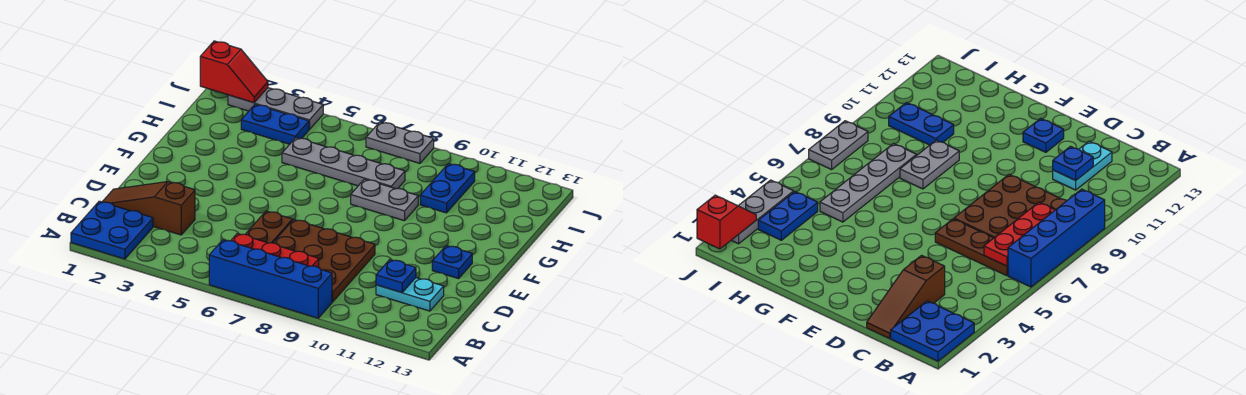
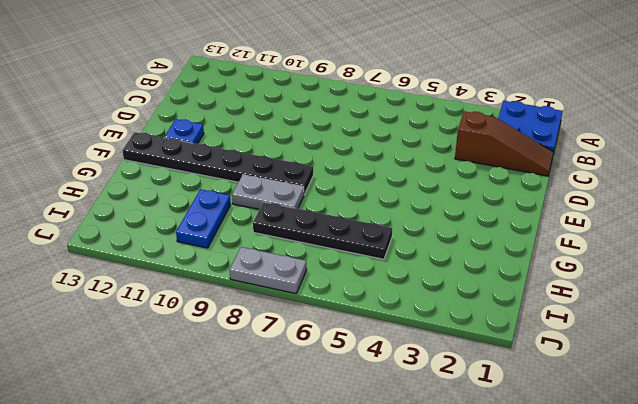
black plate F8:F13 level 1 -> none
black plate H5:H8 level 1 -> grey plate H5:H8 level 1
none -> blue brick A6:A9 level 1
none -> brown plate B6:D6 level 1
none -> brown plate B7:D9 level 1

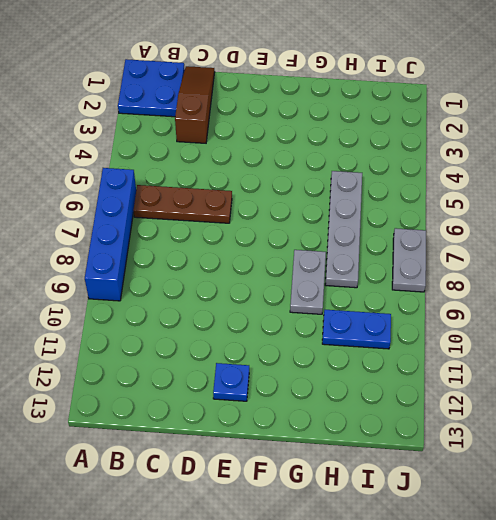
none -> brown plate B7:D9 level 1
none -> cyan plate C11:C12 level 1
none -> blue plate I3:I4 level 1

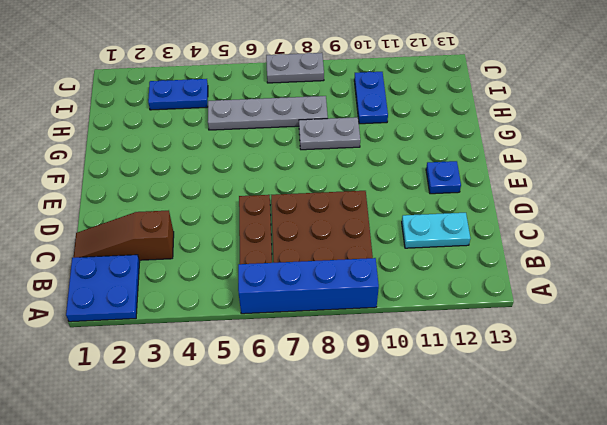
none -> grey plate J2:J4 level 1
none -> red plate B6:B8 level 2
none -> blue plate C11 level 2

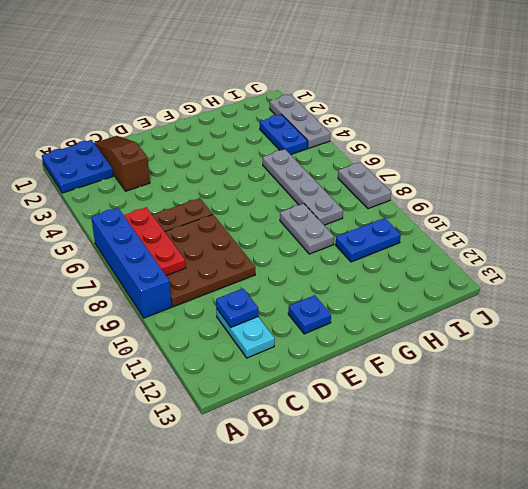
none -> red slope J1:J2 level 2 top 1

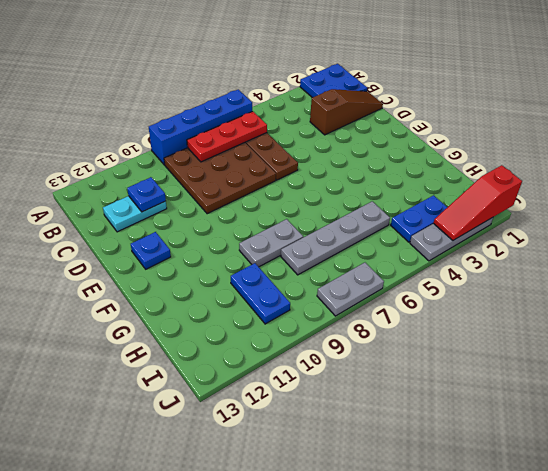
red slope J1:J3 level 2 top 1 -> red slope J1:J2 level 2 top 1

